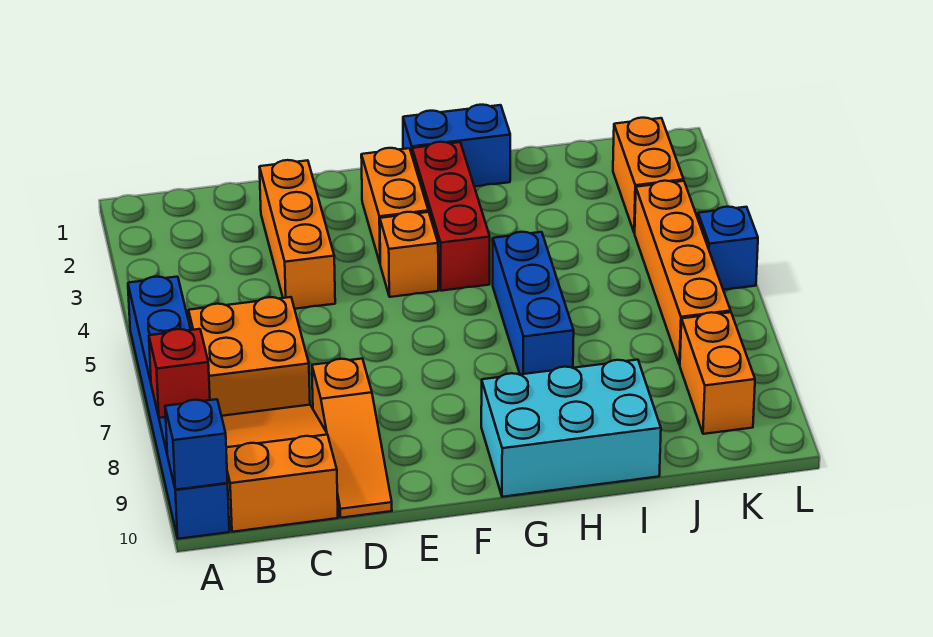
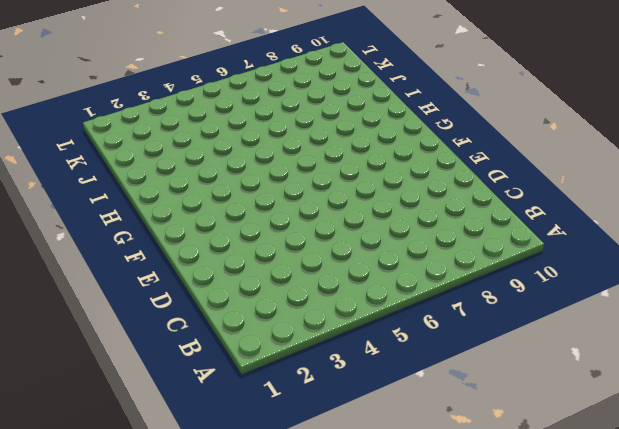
none -> blue brick A5:A10 level 1
none -> orange brick B6:C7 level 1
none -> orange slope B8:C10 level 1 top 10

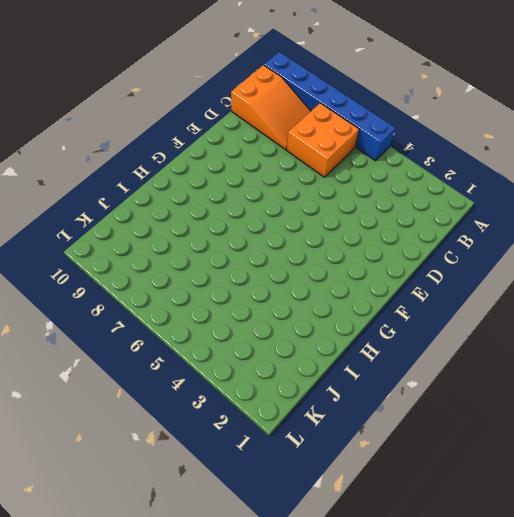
none -> orange brick D2:D4 level 1
none -> orange slope D8:D10 level 1 top 8
none -> orange brick F2:F3 level 1

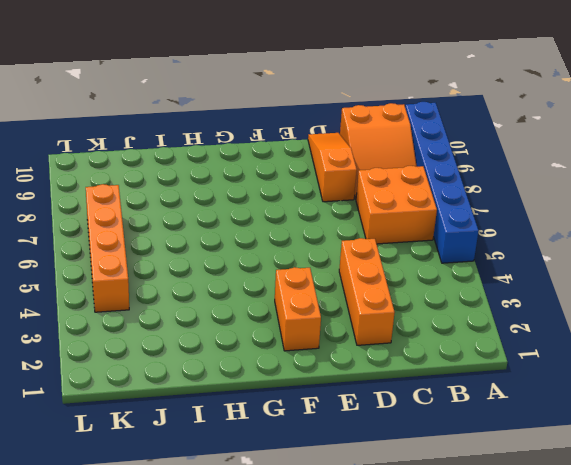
none -> orange brick F4 level 1
none -> blue brick G1:H1 level 1
none -> red brick G2:G4 level 1

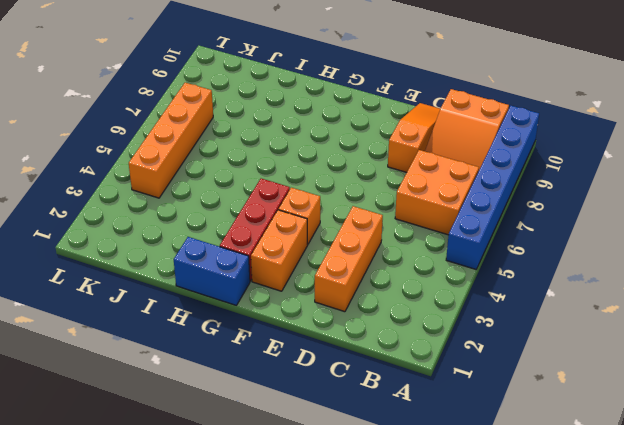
none -> cyan brick G9:I10 level 1
none -> blue brick H5:H7 level 1
none -> orange brick K2:K3 level 1

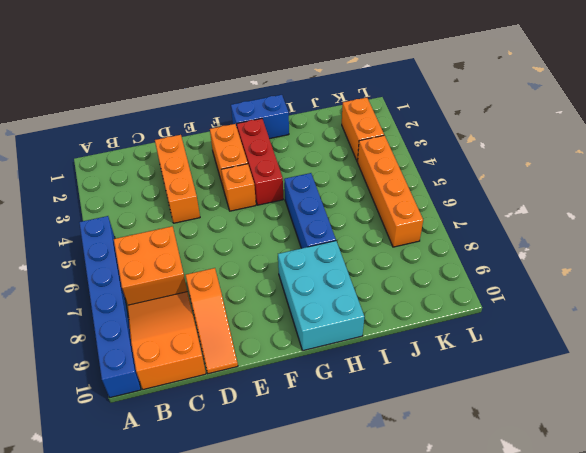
cyan brick G8:H10 level 1 -> cyan brick G9:I10 level 1
none -> orange brick K8:K9 level 1
none -> blue brick L5 level 1
none -> red brick A8 level 2

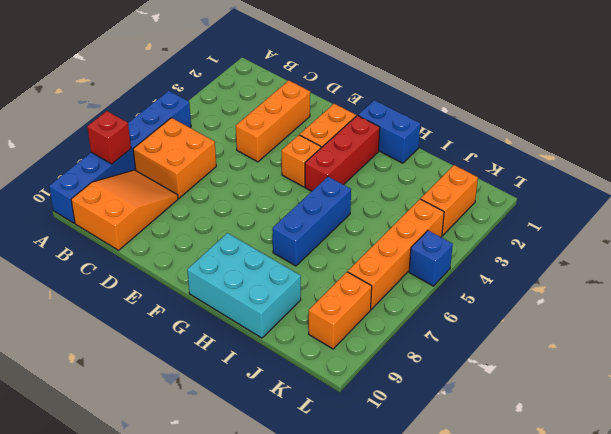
none -> orange slope D8:D10 level 1 top 8
none -> blue brick A10 level 2

